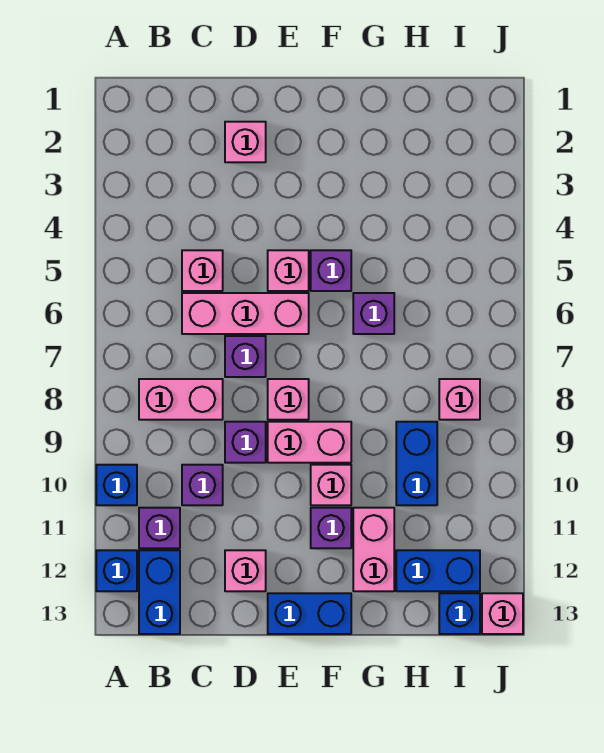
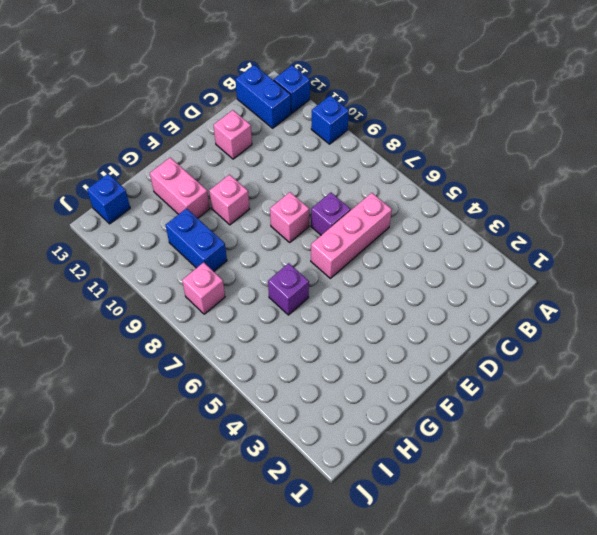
none -> pink brick B8:C8 level 1
none -> purple brick B11 level 1
none -> pink brick C5 level 1

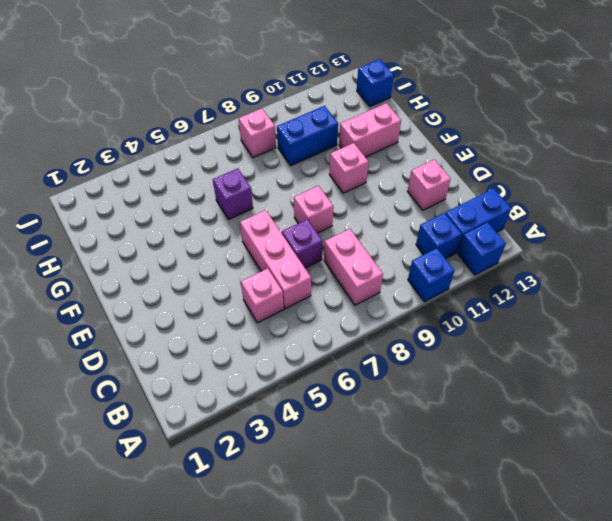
blue brick B11 level 1 -> purple brick B11 level 1
none -> purple brick C10 level 1
none -> pink brick D2 level 1
none -> purple brick D9 level 1

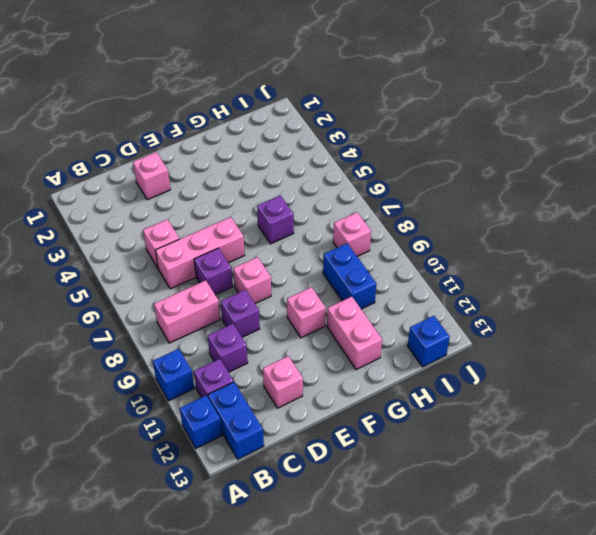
none -> pink brick E5 level 1
none -> pink brick E9:F9 level 1
none -> blue brick E13:F13 level 1

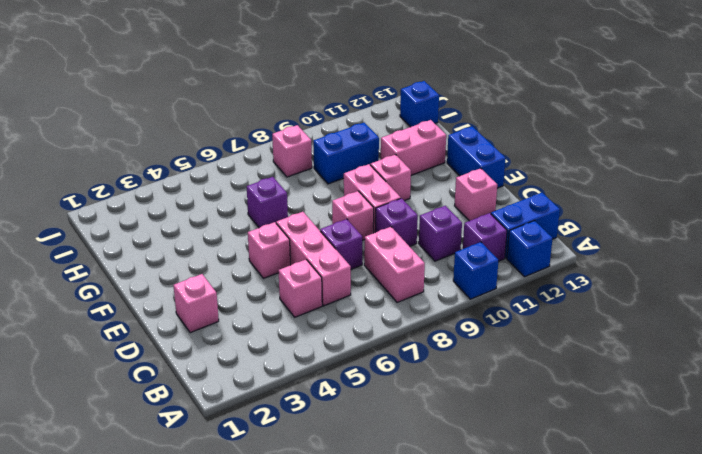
none -> purple brick F5 level 1
none -> purple brick F11 level 1
none -> blue brick H12:I12 level 1

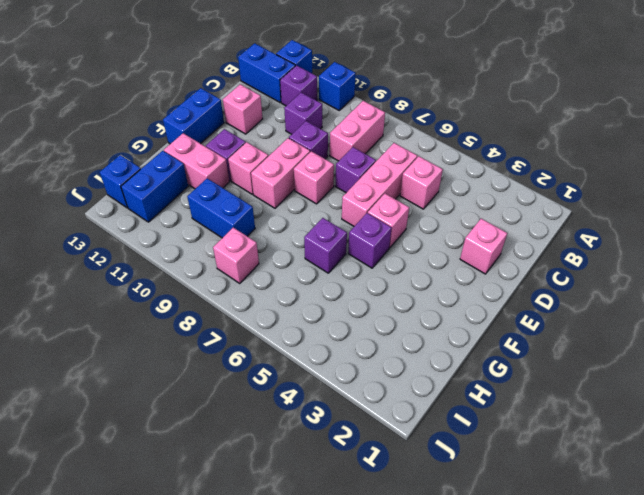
none -> pink brick J13 level 1

